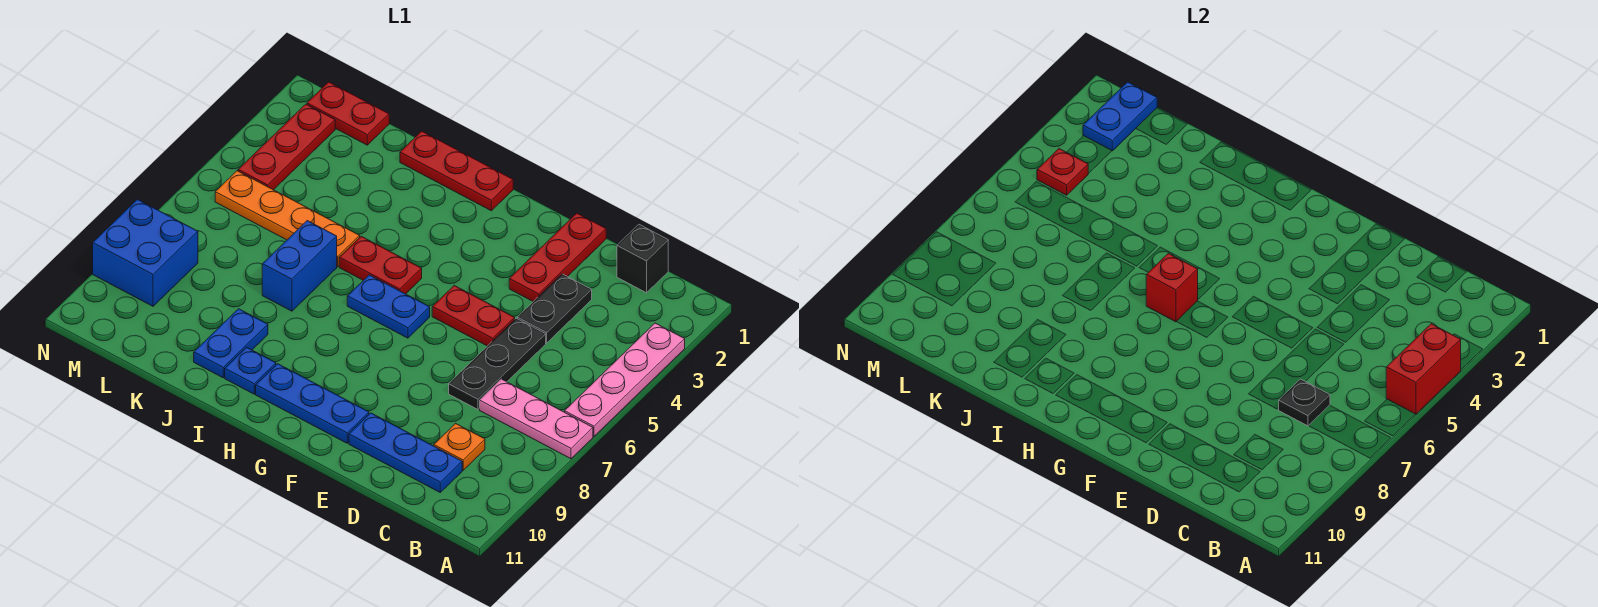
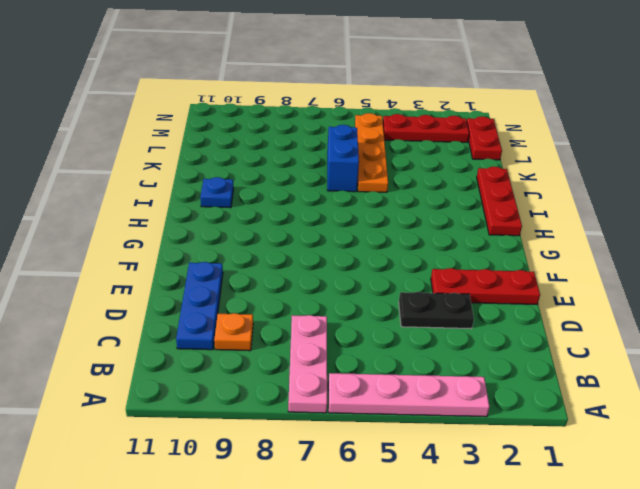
blue brick J6:K6 level 1 -> blue brick J6:J7 level 1
none -> black brick C1 level 1
none -> black plate D5:D7 level 1
none -> red plate E5:F5 level 1

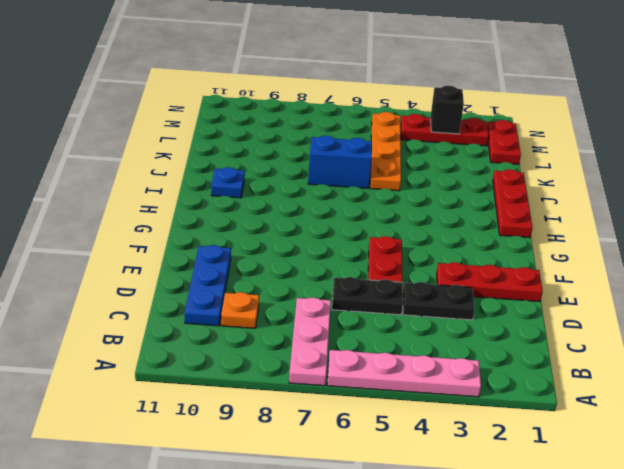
black plate D5:D6 level 1 -> black plate D5:D7 level 1
black brick M3 level 2 -> black brick C1 level 1
none -> blue plate F10:H10 level 1
none -> blue plate G6:H6 level 1
none -> red plate H5:I5 level 1

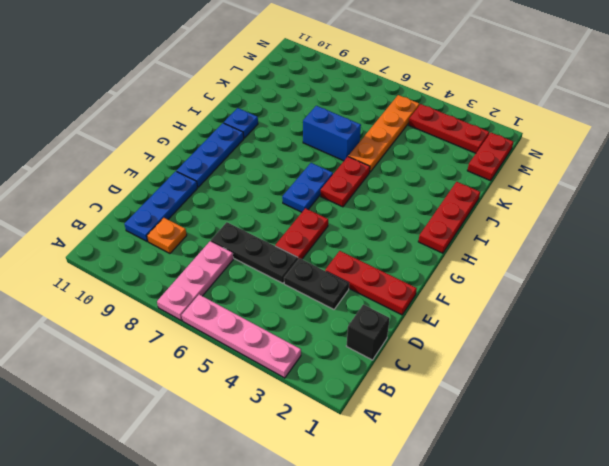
none -> blue plate J9:J10 level 1
none -> blue brick M8:N9 level 1
none -> red brick A4:A5 level 2

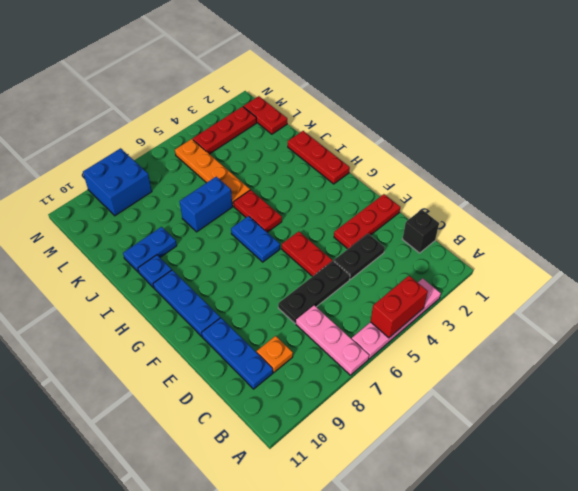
none -> black plate C7 level 2
none -> red brick H6 level 2
none -> blue plate M1:M2 level 2

